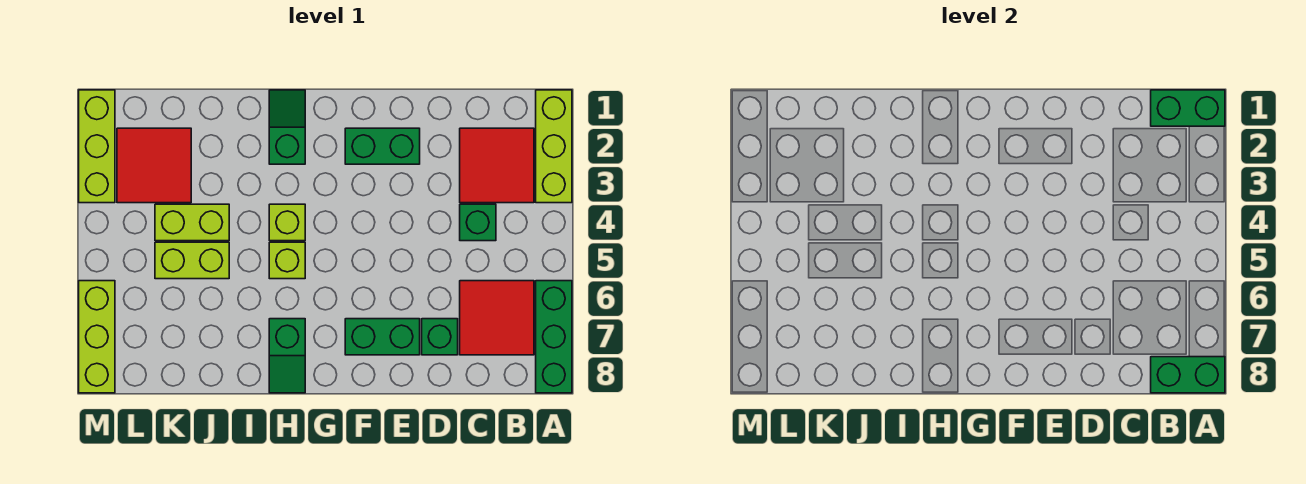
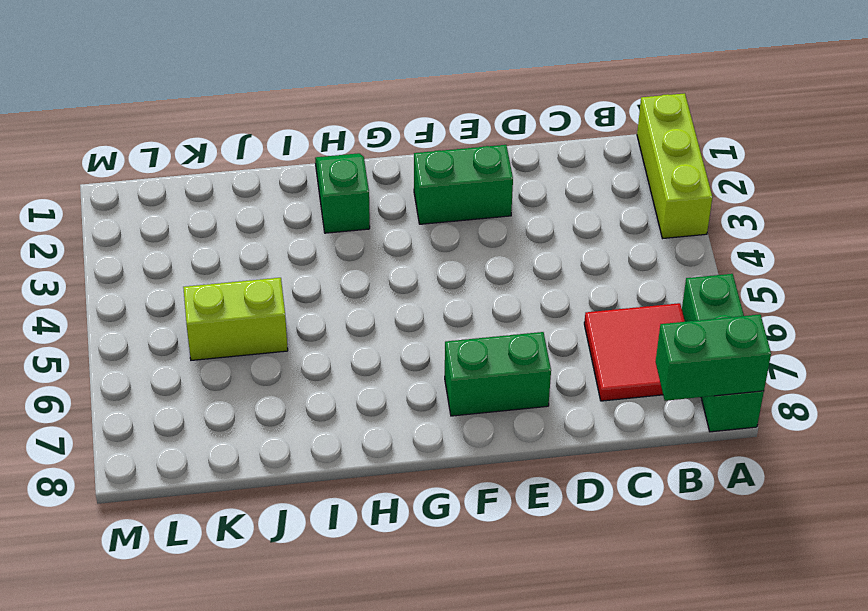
none -> red tile B2:C3 level 1
none -> green brick C4 level 1
none -> green brick D7 level 1

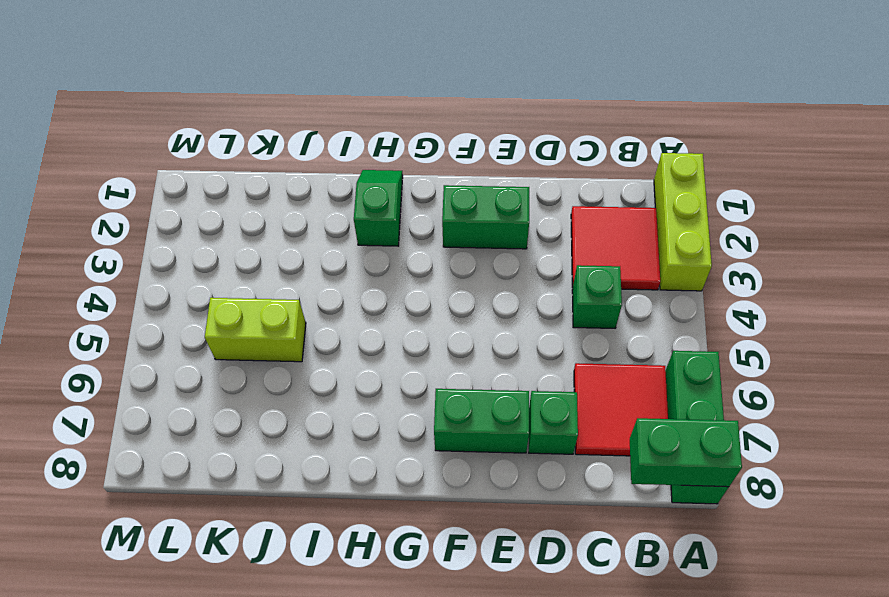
none -> lime brick H4 level 1
none -> lime brick H5 level 1
none -> green slope H7:H8 level 1 top 7

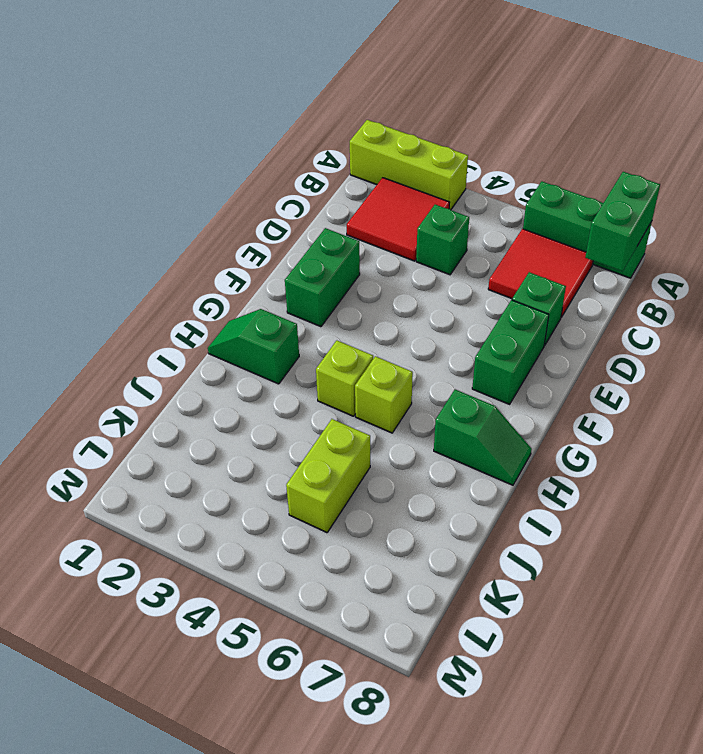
none -> lime brick J4:K4 level 1
none -> red tile K2:L3 level 1
none -> lime brick M1:M3 level 1

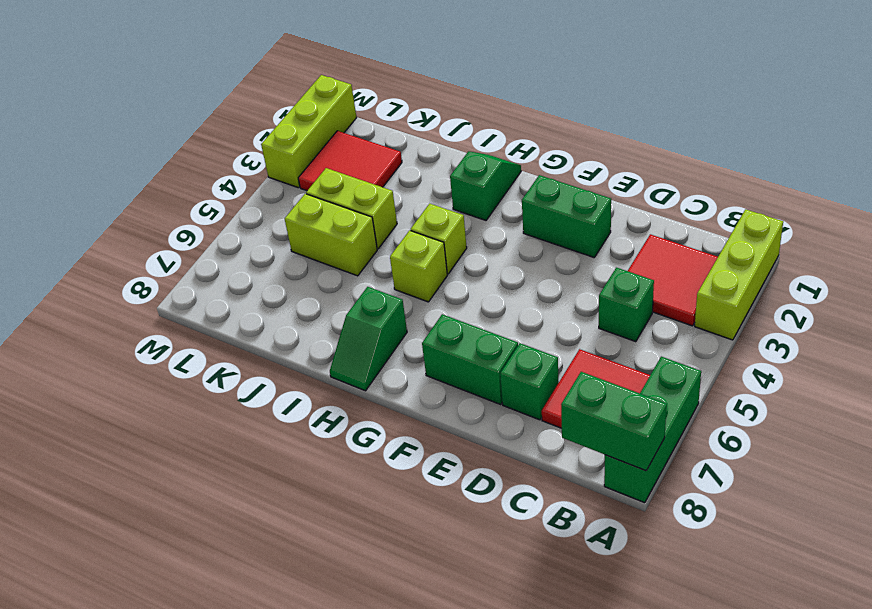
none -> lime brick M6:M8 level 1
none -> green brick A1:B1 level 2

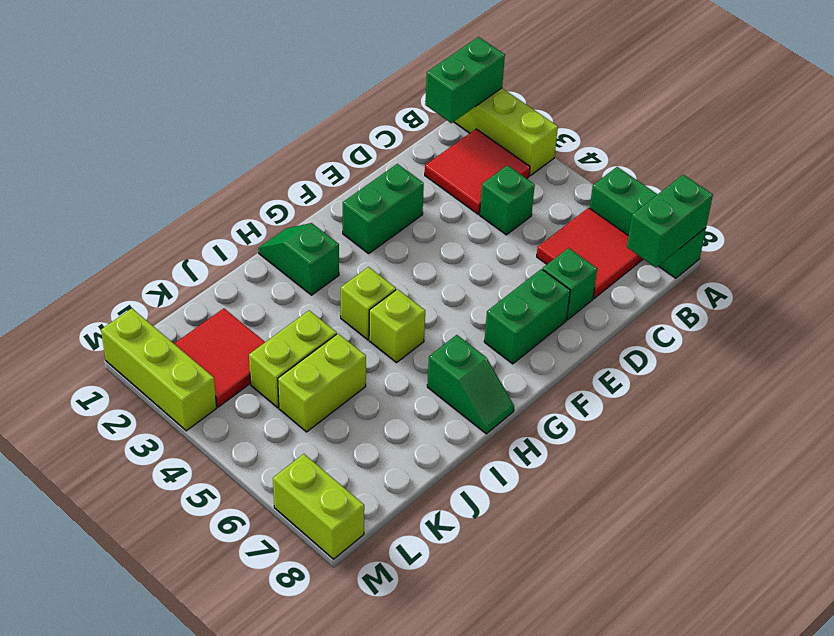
lime brick M7:M8 level 1 -> lime brick M6:M8 level 1

